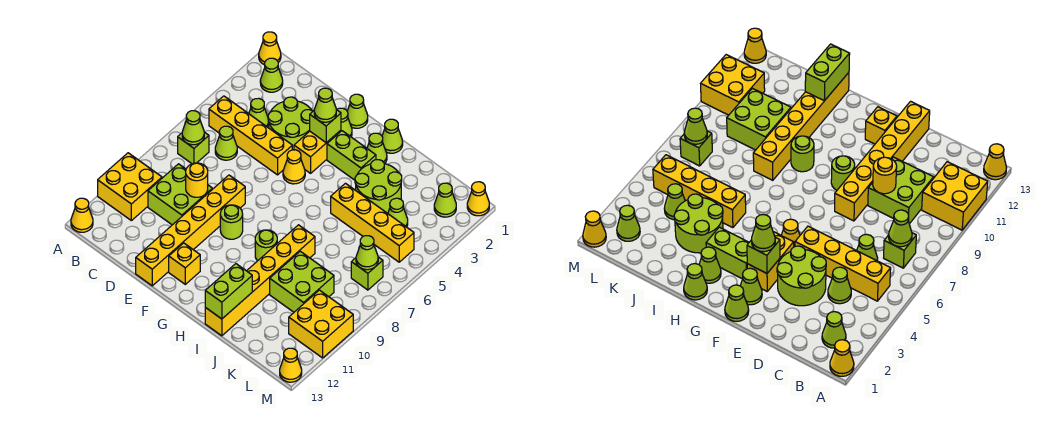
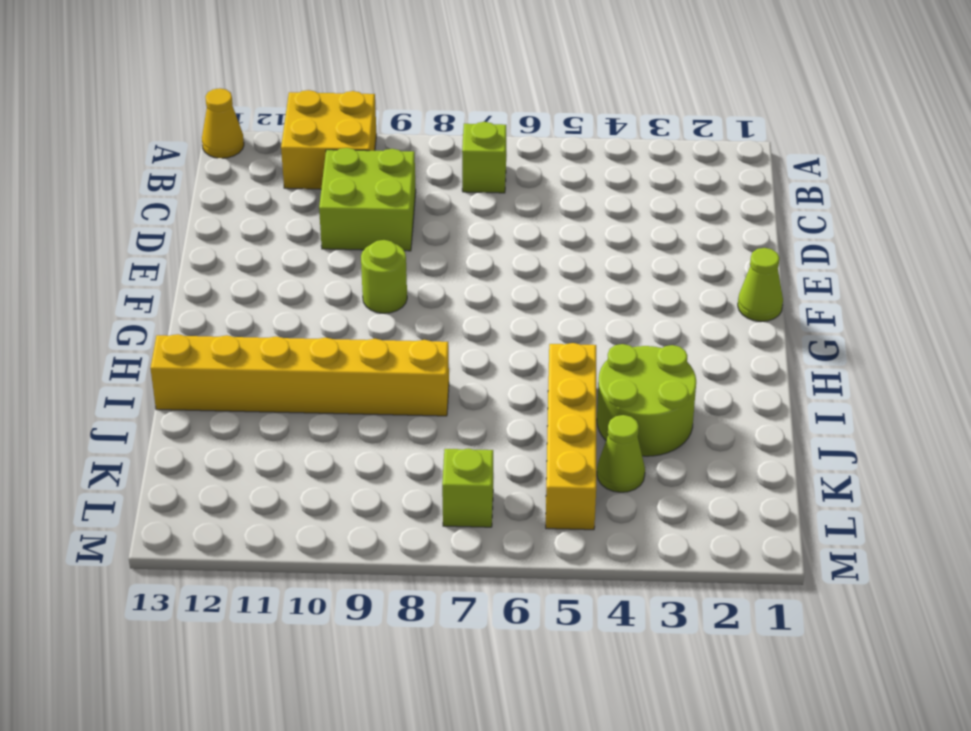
none -> yellow cone A1 level 1
none -> lime cone B2 level 1
none -> yellow brick B5:E5 level 1
none -> lime cone C4 level 1

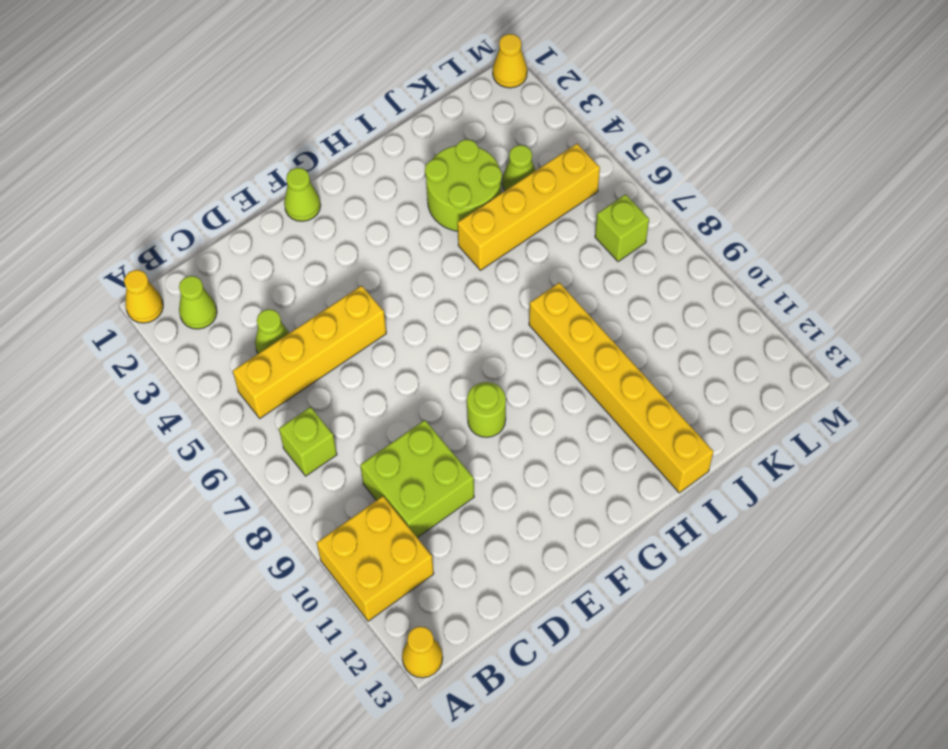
none -> lime cone C6 level 1
none -> lime round brick D3:E4 level 1
none -> yellow brick E8:E13 level 1
none -> lime cone F2 level 1

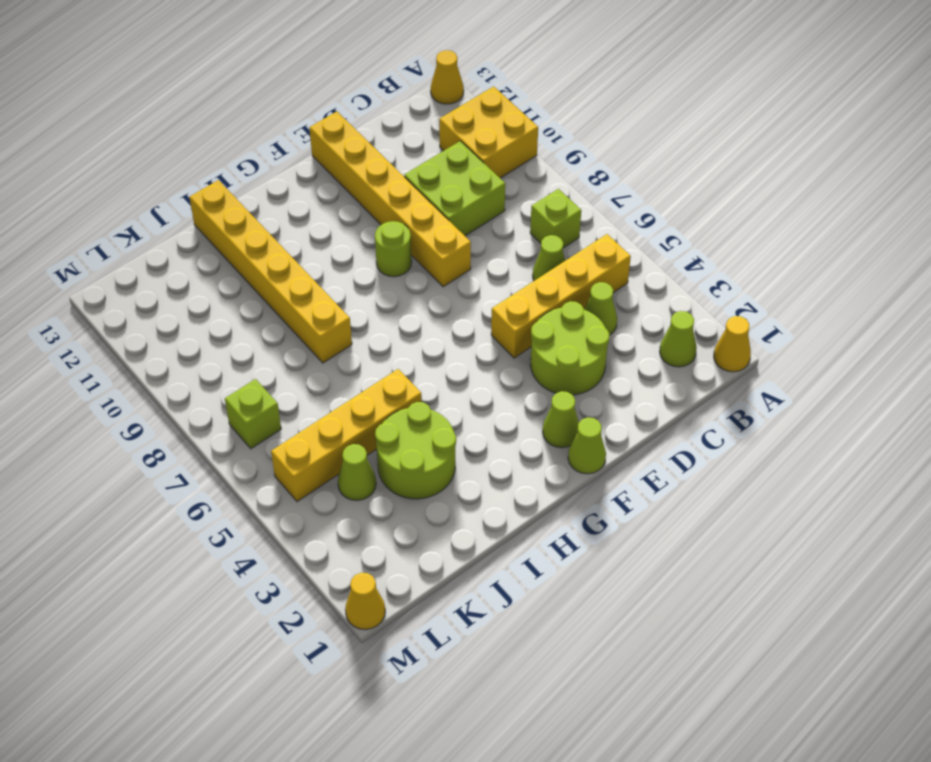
none -> yellow brick F3:F4 level 1
none -> yellow cone F5 level 1
none -> yellow brick F12 level 1
none -> lime brick G3:H3 level 1

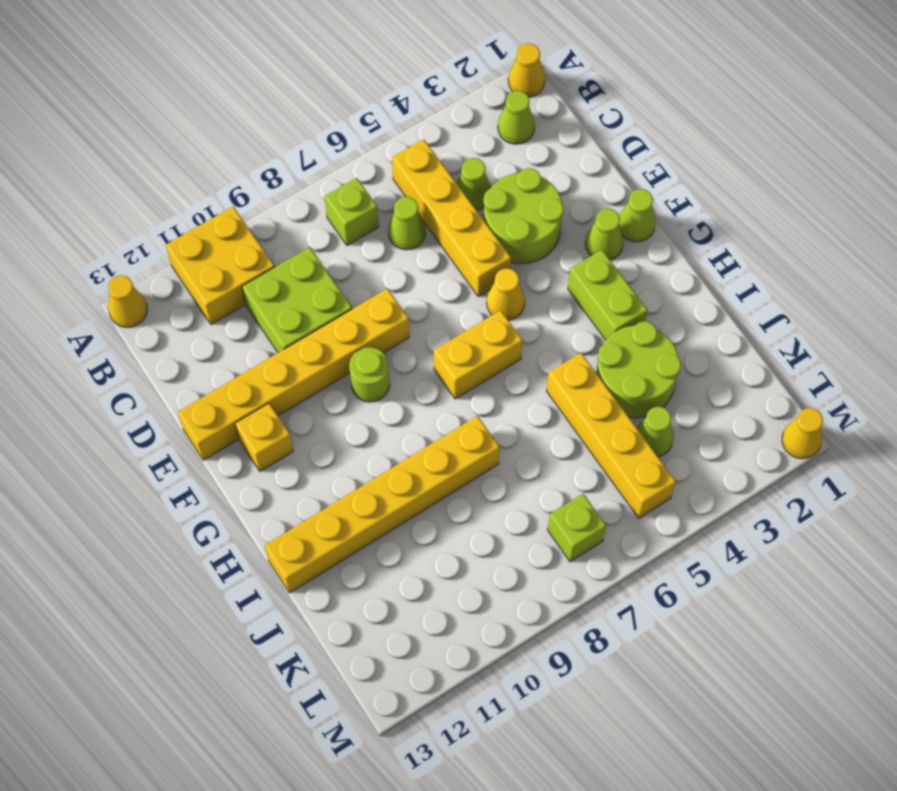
yellow brick G6:G7 level 1 -> yellow brick F3:F4 level 1
none -> lime cone H1 level 1
none -> lime cone H2 level 1
none -> lime round brick H9 level 1
none -> lime brick J9:K10 level 1

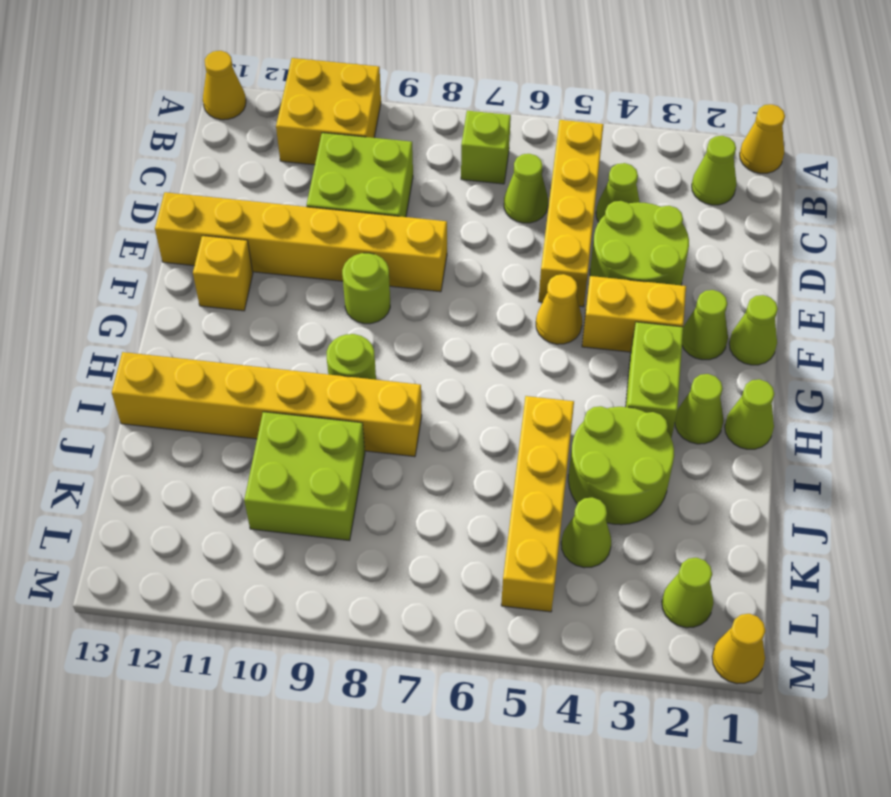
none -> lime brick L7 level 1
none -> yellow brick L10:M11 level 1
none -> yellow cone M13 level 1
none -> lime cone B7 level 2

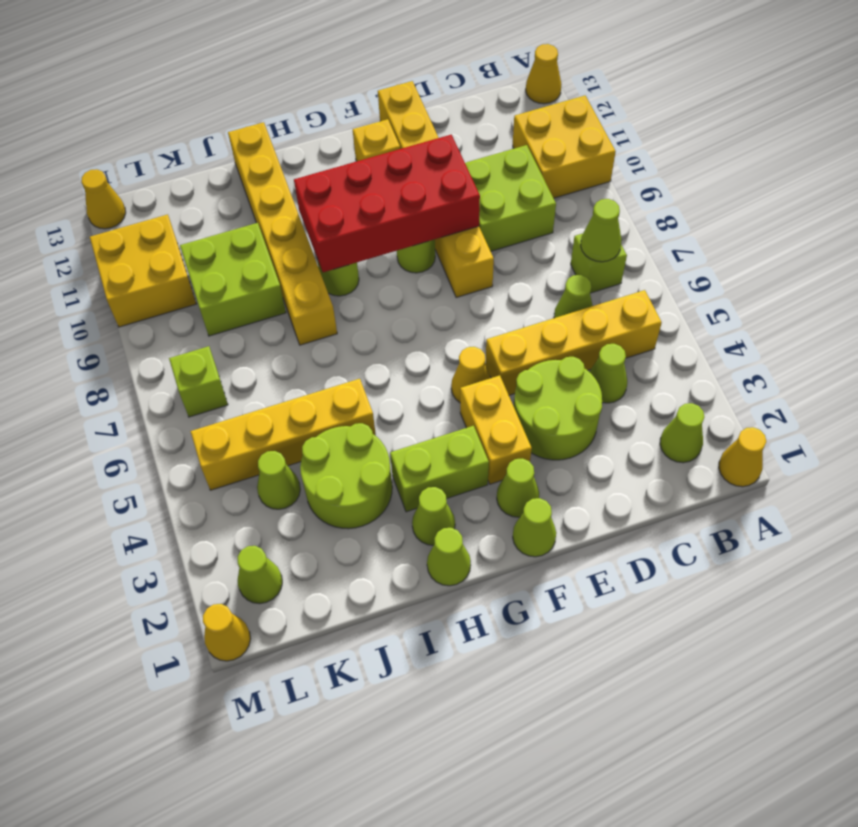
red brick E9:H10 level 2 -> none
none -> yellow round brick D9 level 2
none -> lime brick F3 level 2
none -> lime brick I12:I13 level 2
none -> lime cone L7 level 2

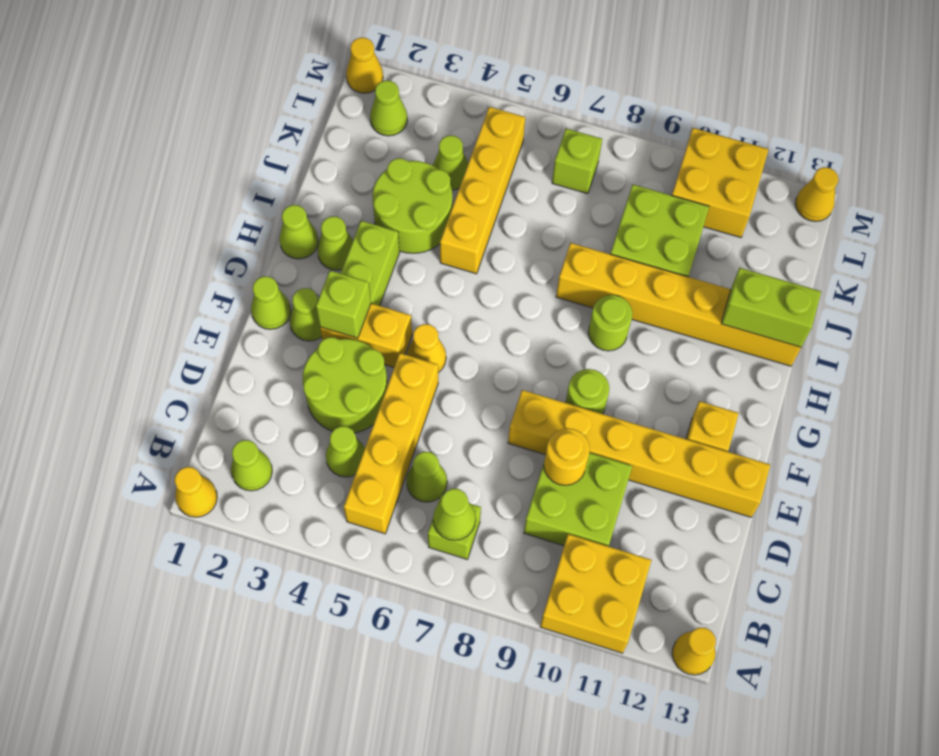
none -> lime cone L7 level 2
none -> lime cone F3 level 3

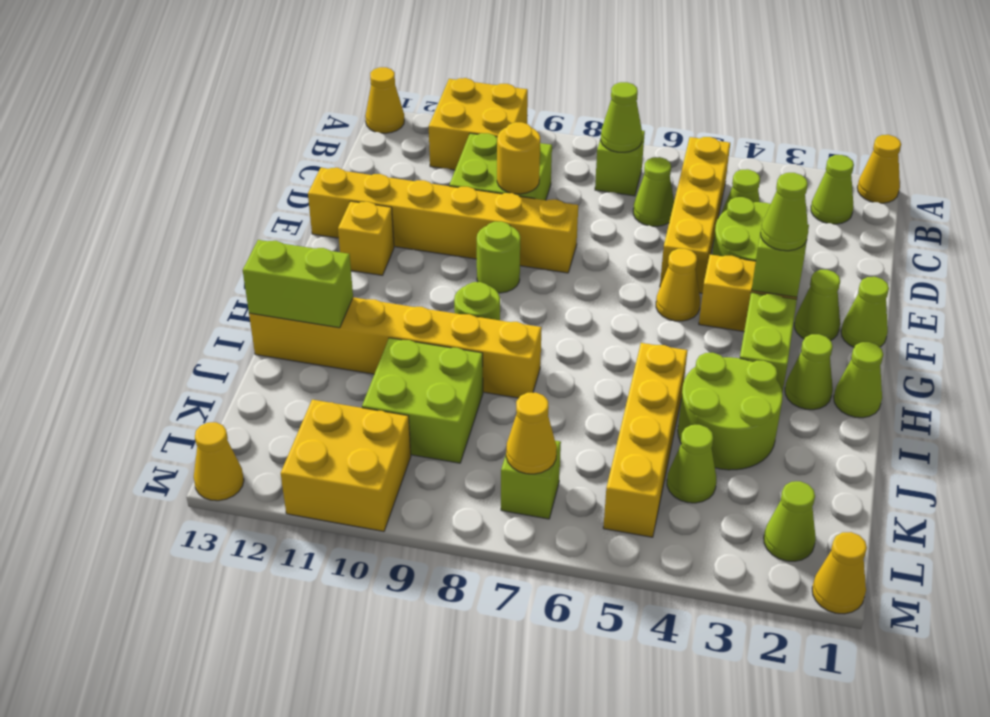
yellow cone L7 level 2 -> lime cone L7 level 2

